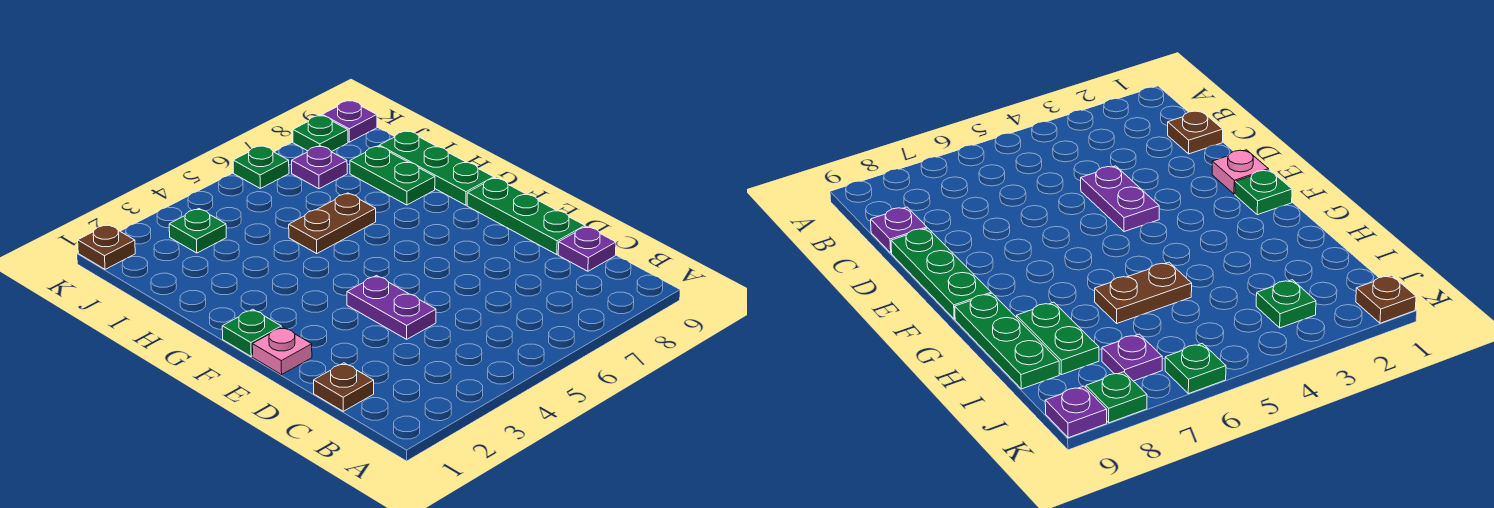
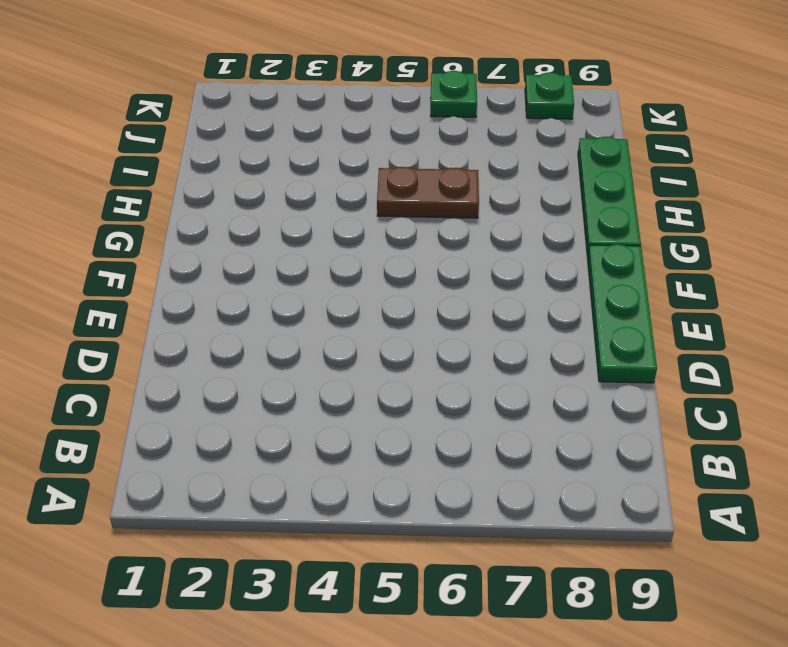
none -> brown plate C1 level 1
none -> purple plate C9 level 1
none -> purple plate D4:E4 level 1

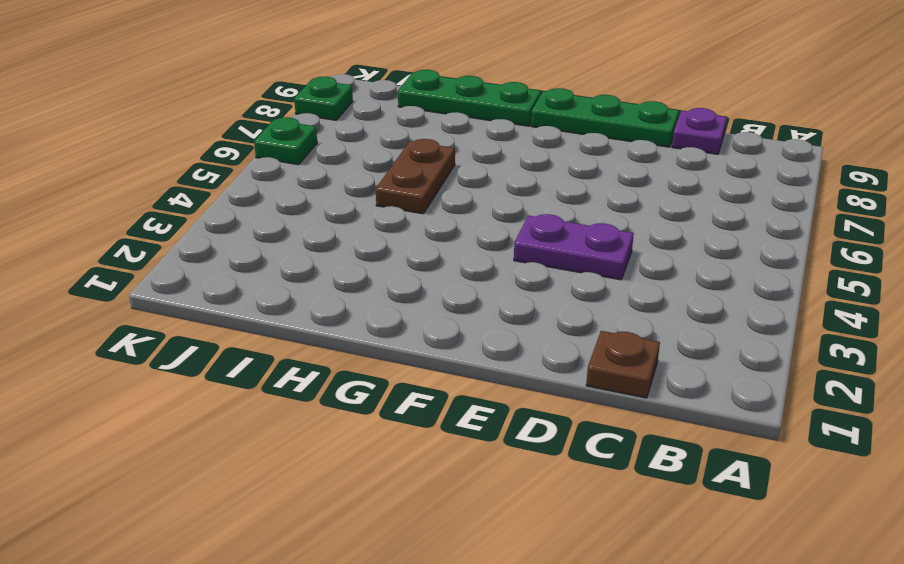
none -> pink plate E1 level 1
none -> green plate F1 level 1
none -> green plate H8:I8 level 1

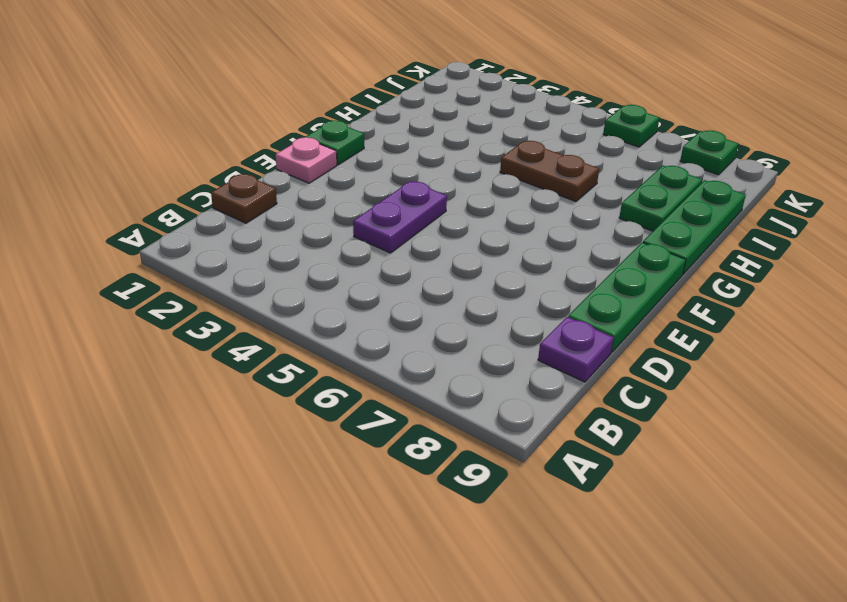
none -> green plate J3 level 1
none -> purple plate J7 level 1
none -> brown plate K1 level 1

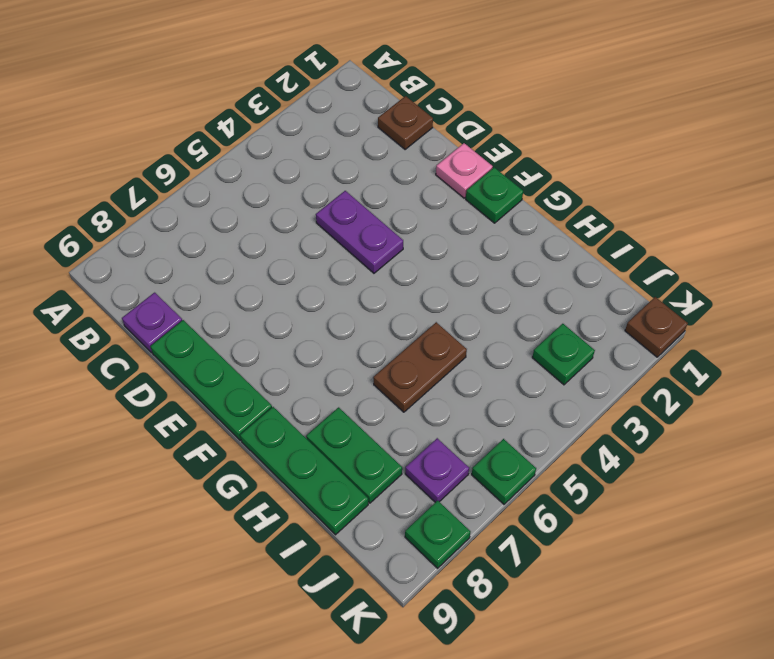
none -> purple plate K9 level 1

